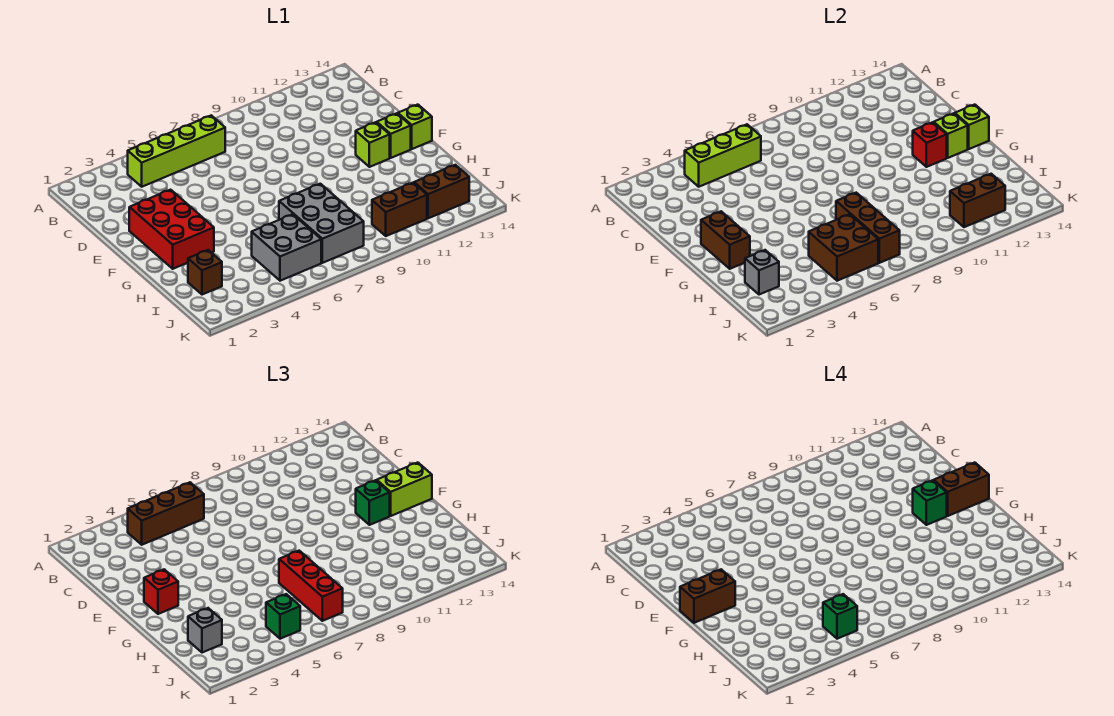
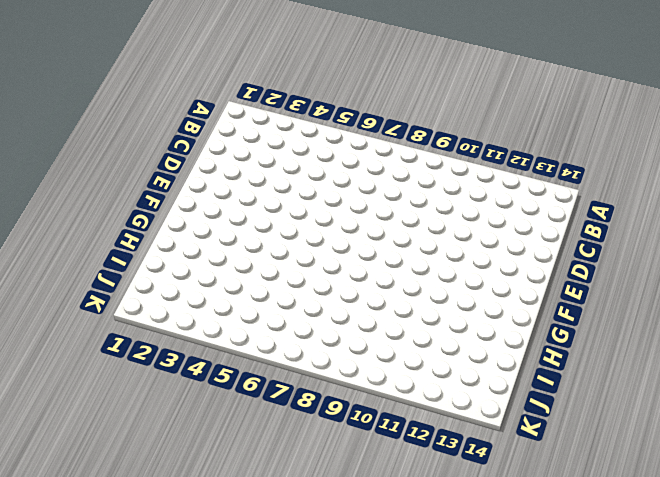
none -> lime brick B4:B7 level 1
none -> red brick E2:G3 level 1
none -> lime brick F12 level 1
none -> lime brick F13 level 1

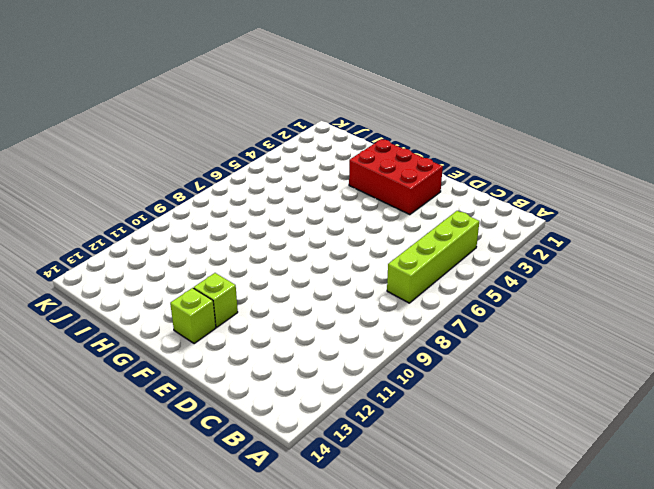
none -> lime brick F14 level 1
none -> grey brick H7:J8 level 1
none -> brown brick I2 level 1
none -> grey brick I5:J6 level 1

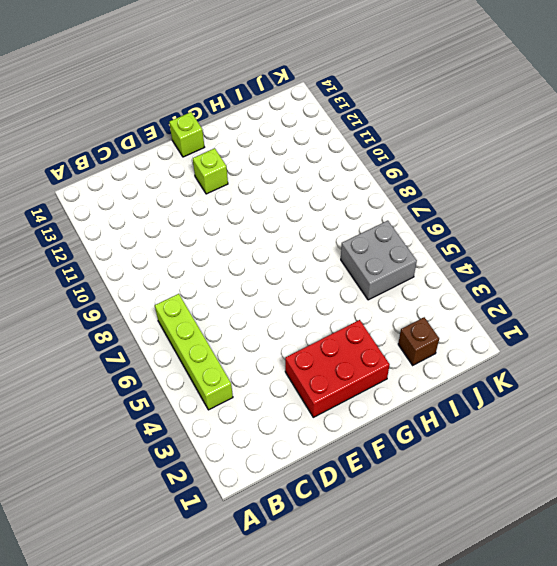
none -> lime brick F13 level 1
none -> grey brick H7:J8 level 1
none -> brown brick J10:J11 level 1
none -> brown brick J12:J13 level 1

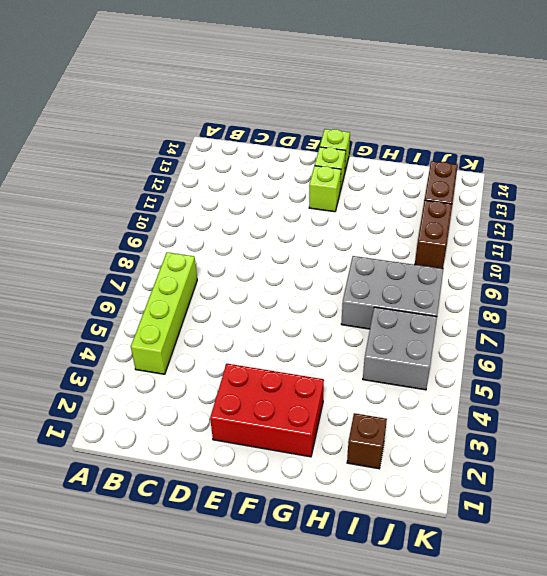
none -> lime brick B4:B6 level 2
none -> brown brick F2:G2 level 2
none -> red brick F12 level 2
none -> lime brick F13 level 2

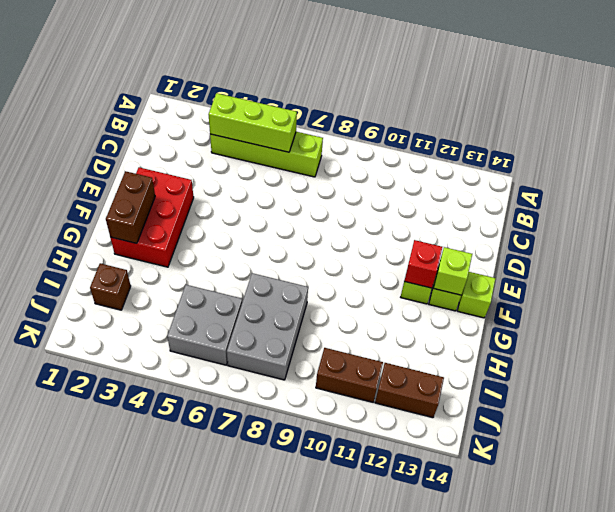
none -> lime brick F14 level 2
none -> brown brick H7:J7 level 2
none -> grey brick I2 level 2
none -> brown brick I5:J6 level 2

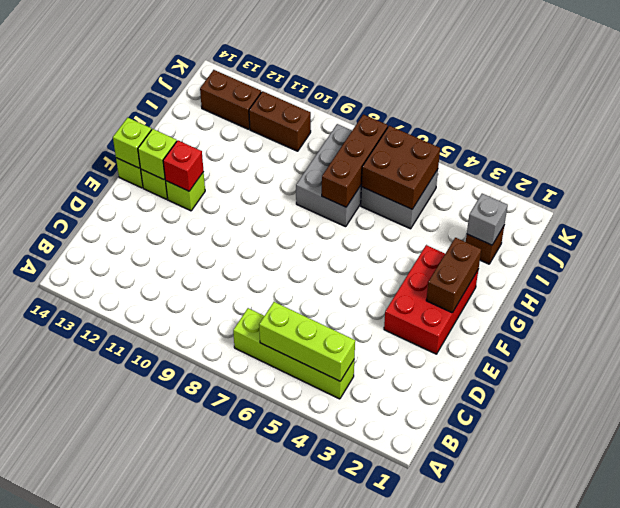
none -> brown brick J11:J12 level 2
none -> brown brick B4:B6 level 3
none -> red brick F2 level 3
none -> green brick F12 level 3

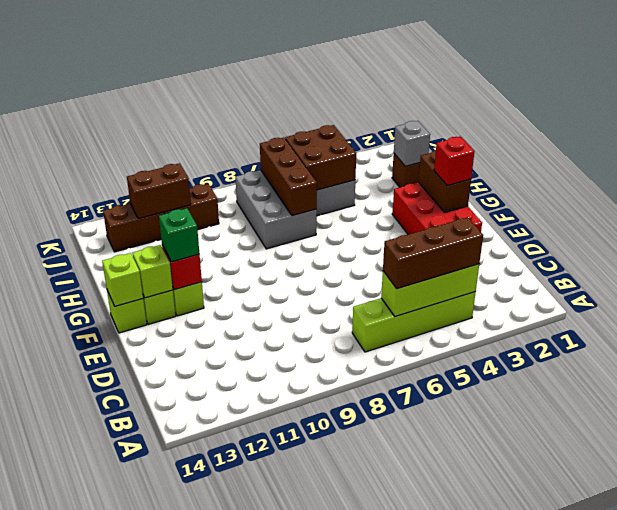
none -> lime brick F13:F14 level 3
none -> red brick H7:J7 level 3
none -> grey brick I2 level 3
none -> green brick J5 level 3

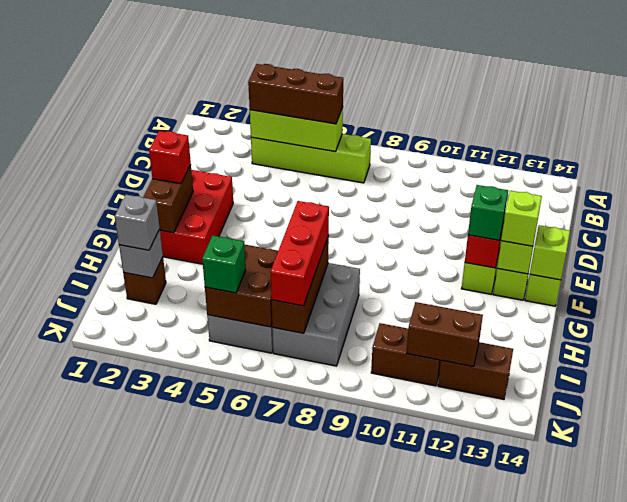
lime brick F13 level 3 -> lime brick F13:F14 level 3
none -> brown brick F1:F2 level 4
none -> green brick F12 level 4
none -> brown brick F13:F14 level 4
none -> green brick J5 level 4

